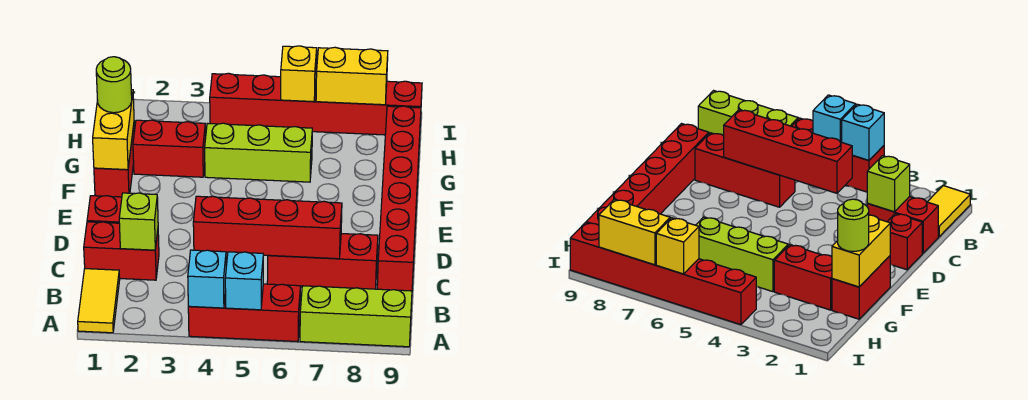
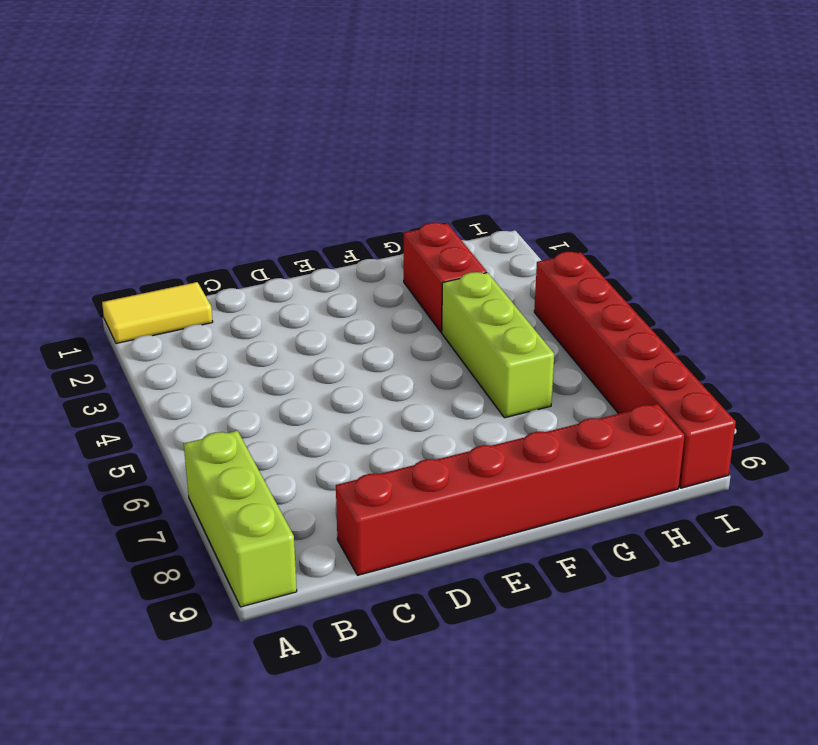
none -> red brick A4:A6 level 1
none -> red brick C1:C2 level 1
none -> red brick C6:C8 level 1

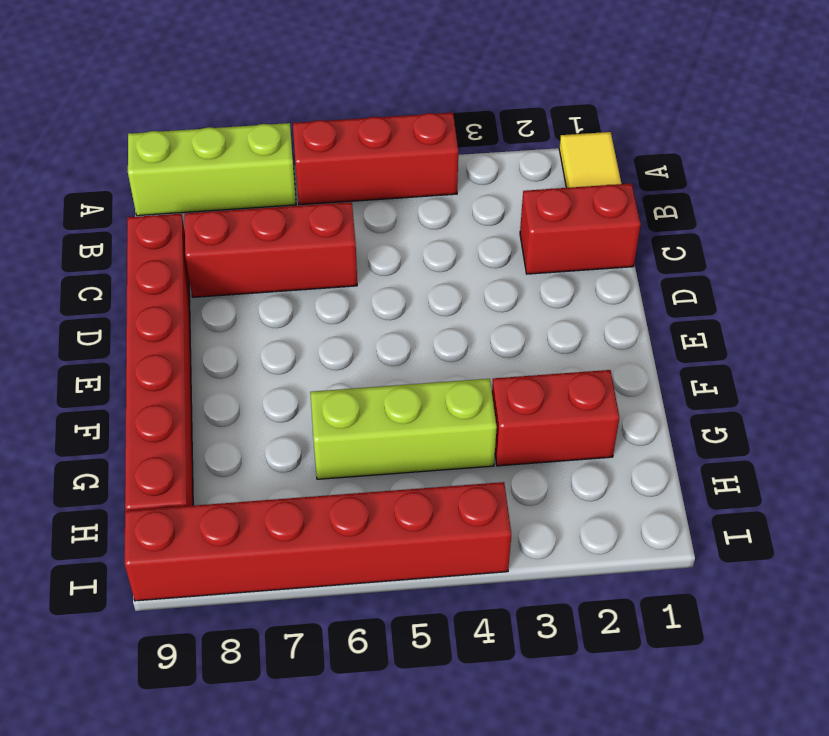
none -> red brick D1 level 1
none -> red brick F1:G1 level 1
none -> cyan brick A4 level 2

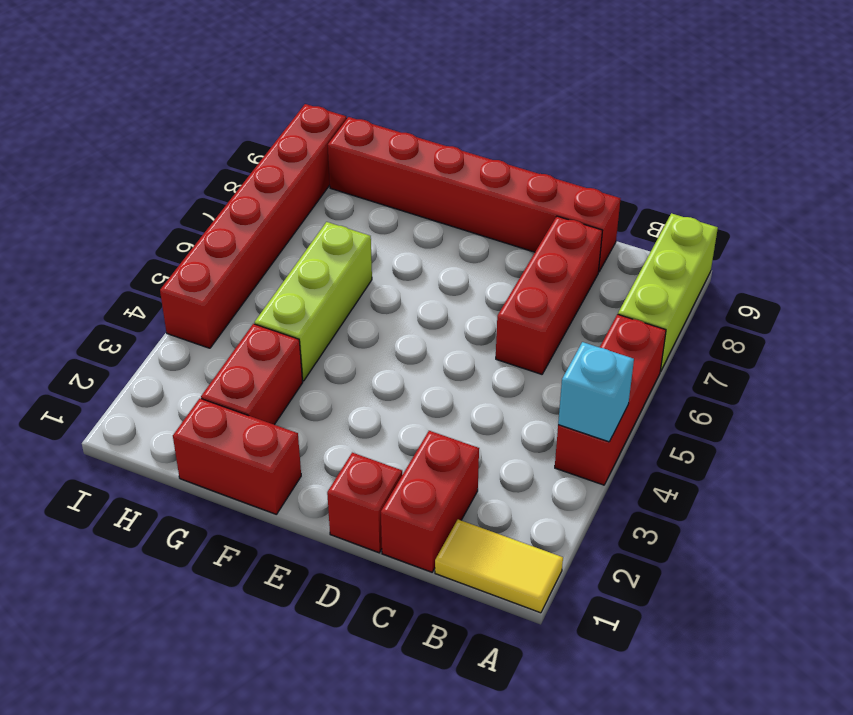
none -> cyan brick A5 level 2
none -> lime brick C2 level 2
none -> red brick C4:C7 level 2

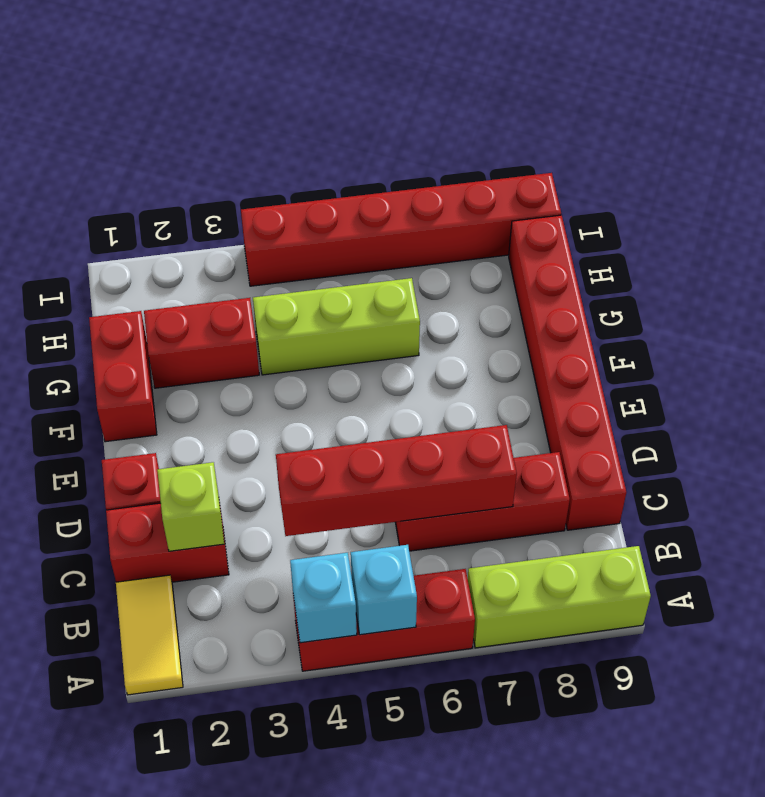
none -> yellow brick F1:G1 level 2
none -> yellow brick I6 level 2
none -> yellow brick I7:I8 level 2

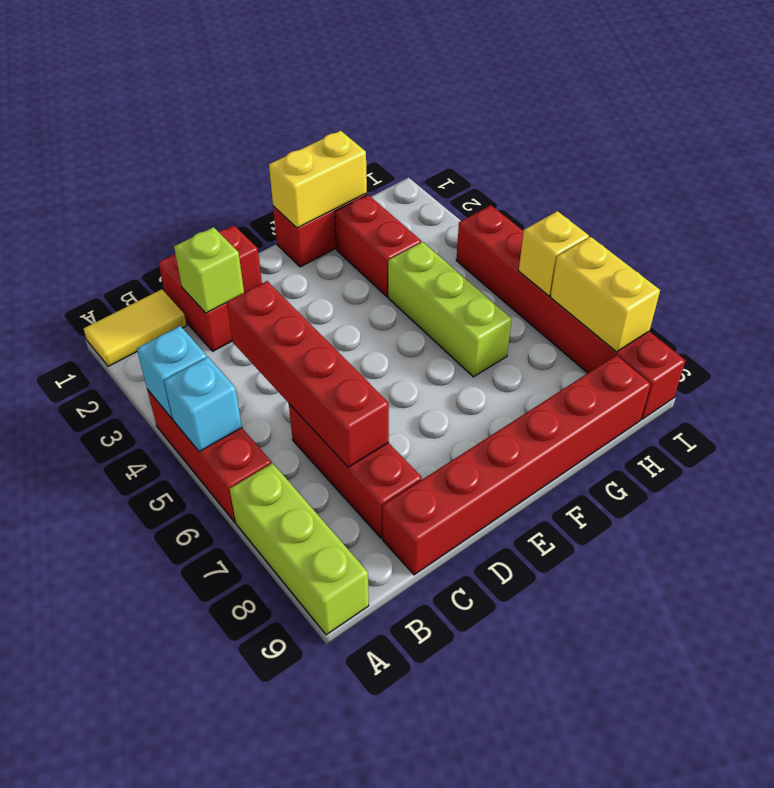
none -> lime round brick G1 level 3

